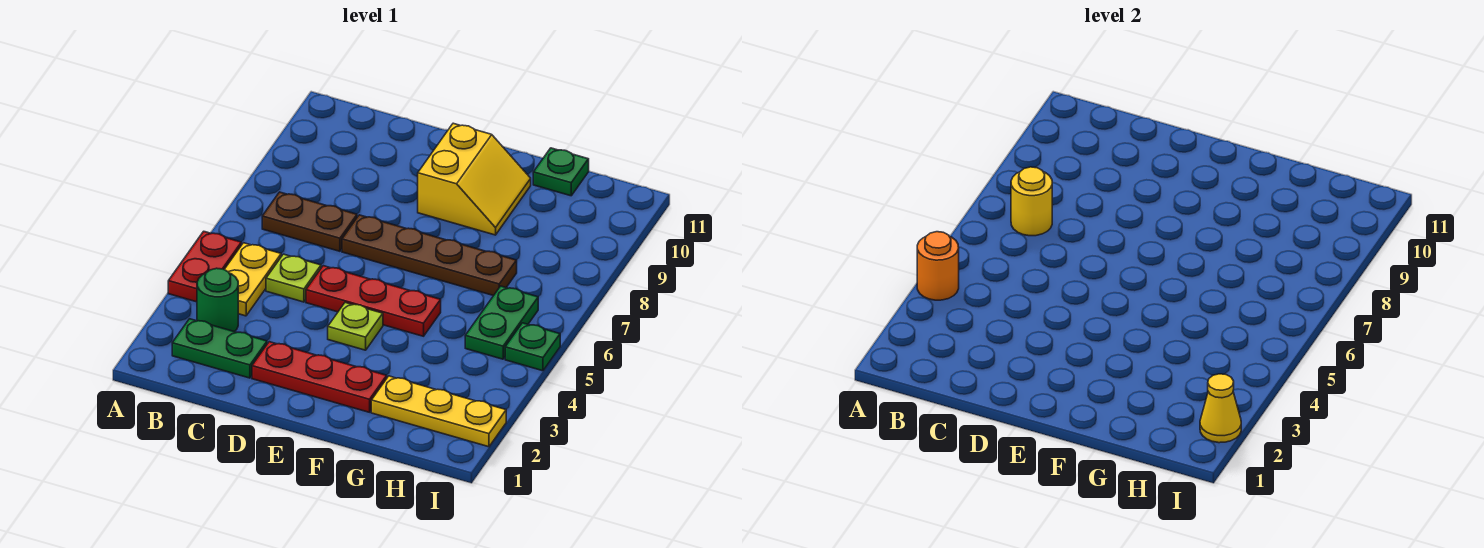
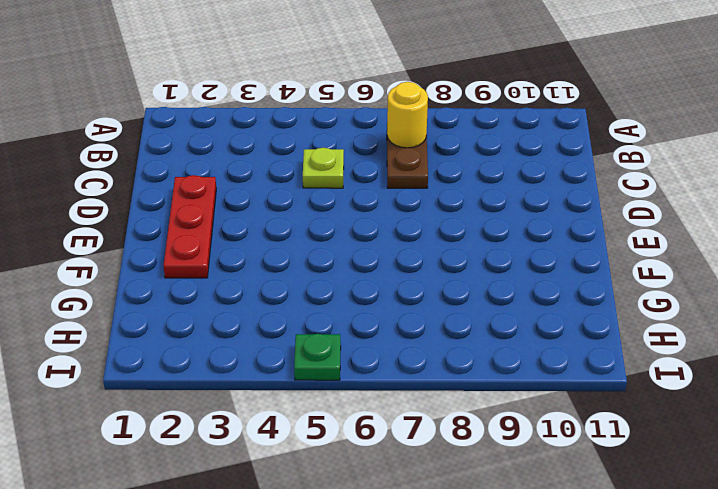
none -> red plate A4:A5 level 1
none -> green plate B2:C2 level 1
none -> green round brick B3 level 1

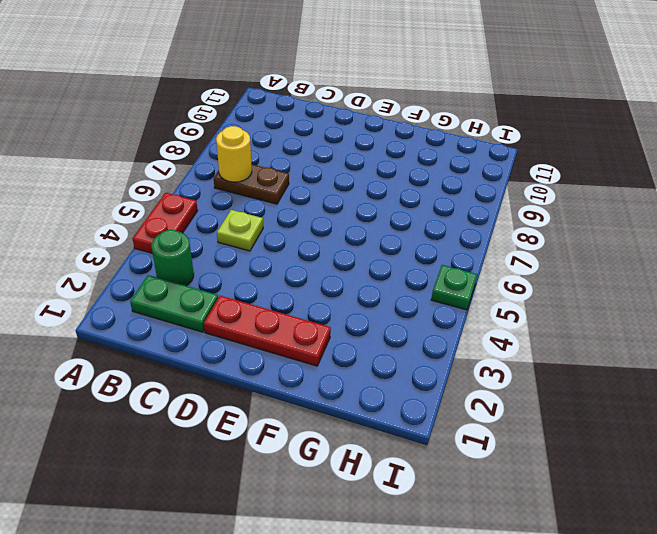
none -> yellow plate B4:B5 level 1
none -> red plate D5:F5 level 1
none -> brown plate D7:G7 level 1

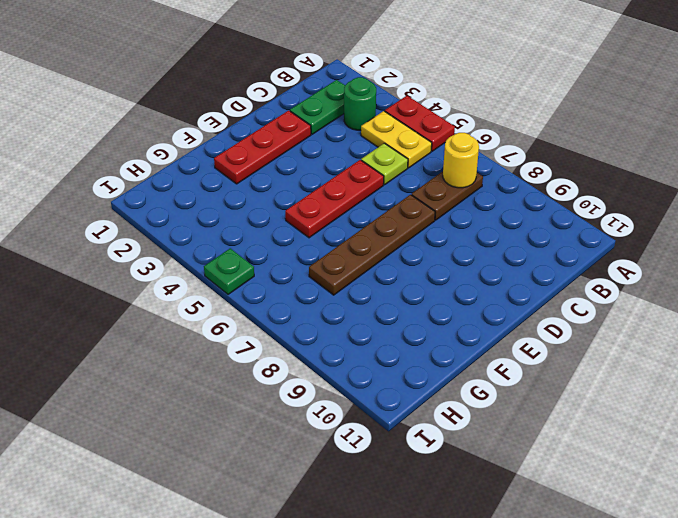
none -> lime plate E4 level 1
none -> yellow slope E9:F10 level 1 top E
none -> yellow plate G2:I2 level 1

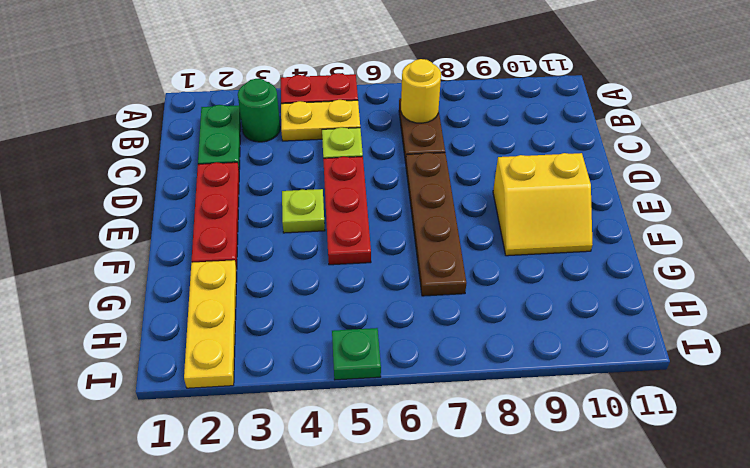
none -> green plate G11 level 1
none -> green plate H5:H6 level 1
none -> orange round brick A4 level 2

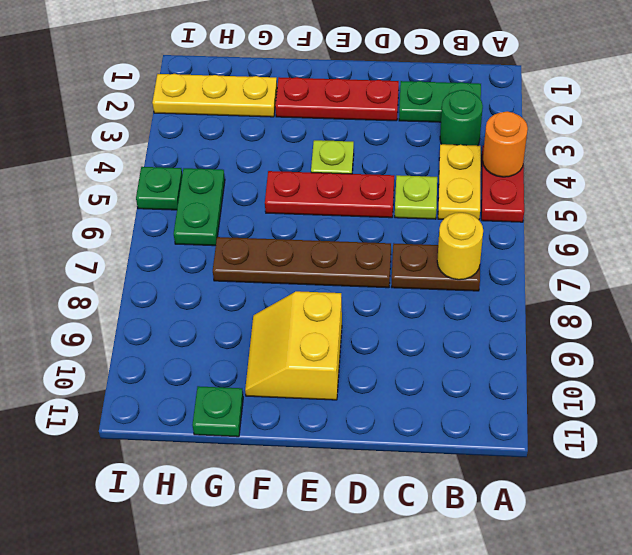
none -> yellow cone I2 level 2

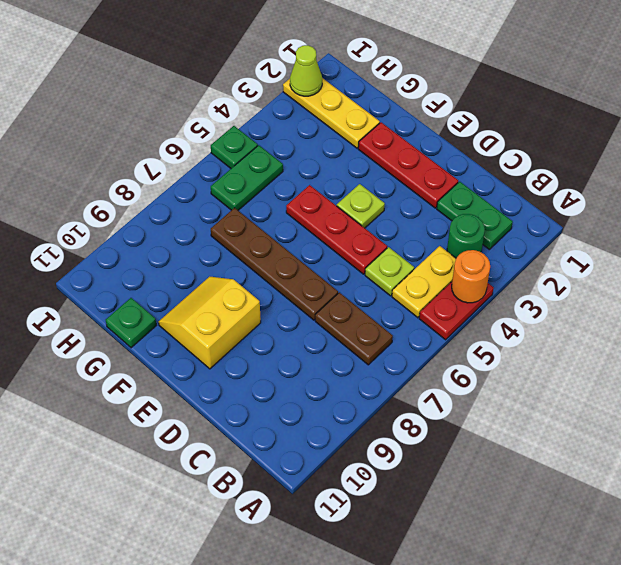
lime cone I2 level 2 -> yellow cone I2 level 2
none -> yellow round brick B7 level 2

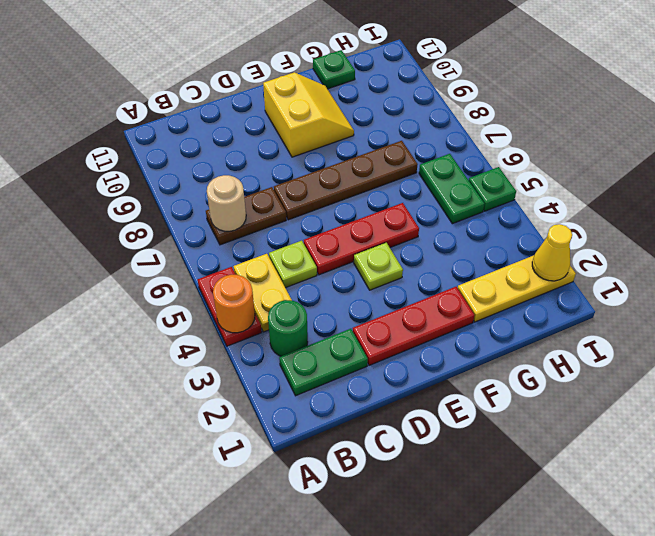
tan round brick B7 level 2 -> yellow round brick B7 level 2

